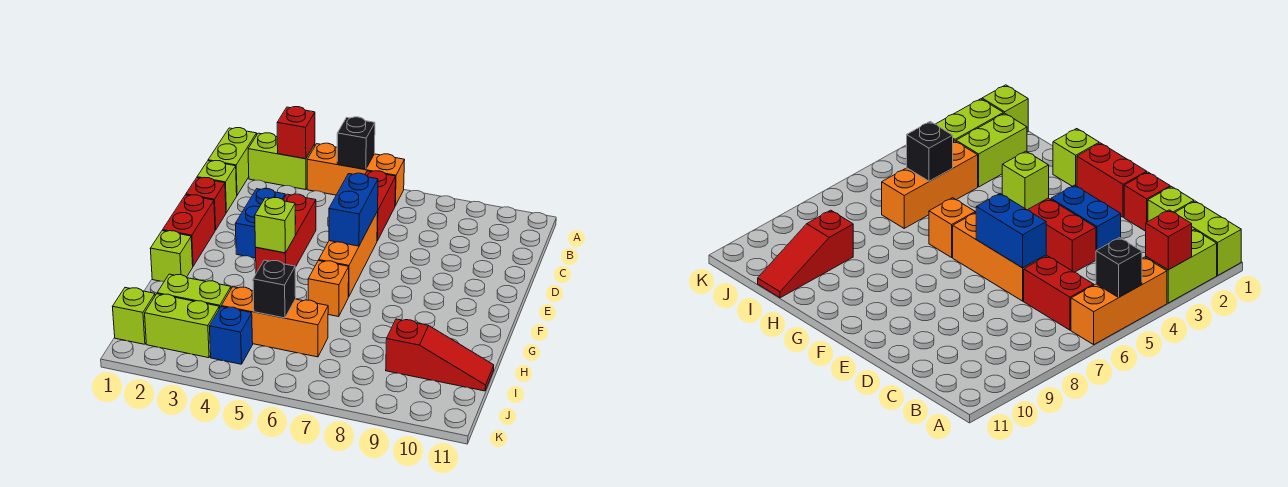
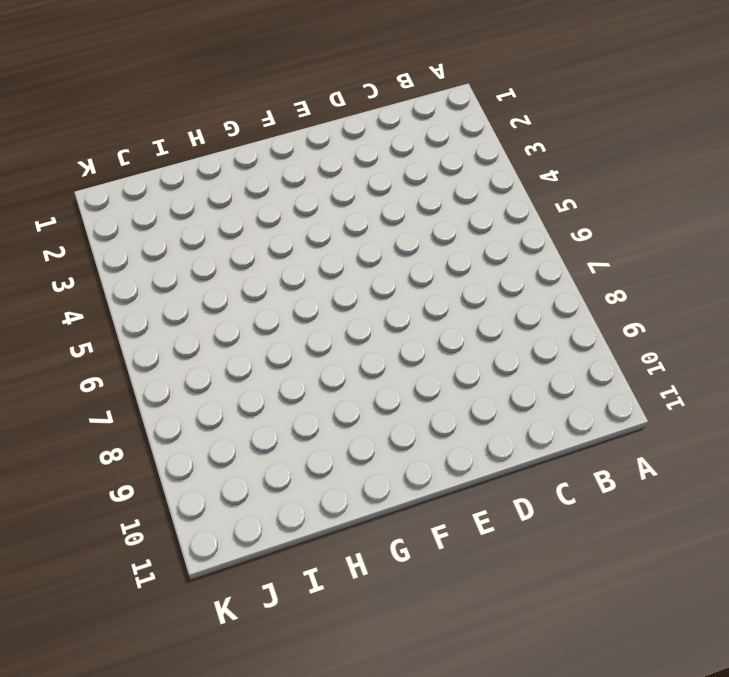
none -> lime brick A1:B1 level 1
none -> lime brick A2:A3 level 1
none -> orange brick A4:A6 level 1

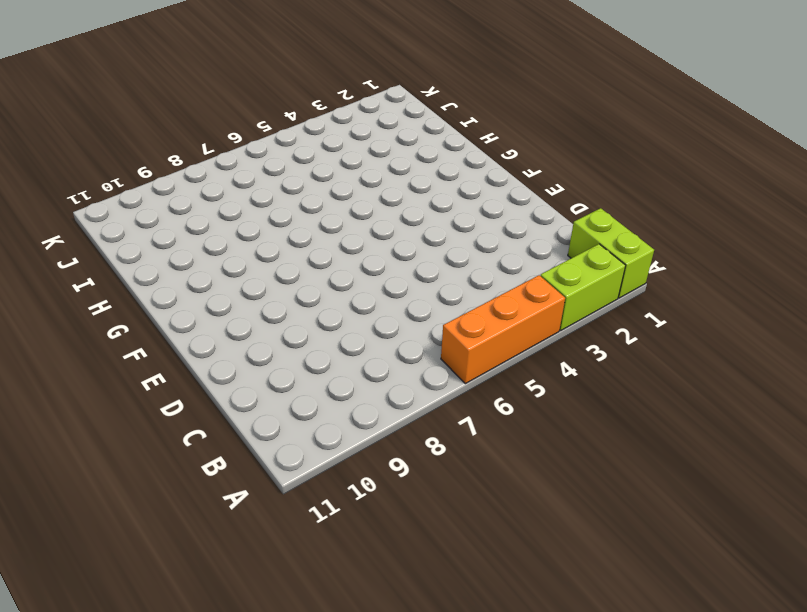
none -> red brick B6:C6 level 1
none -> lime brick C1 level 1
none -> red brick D1 level 1

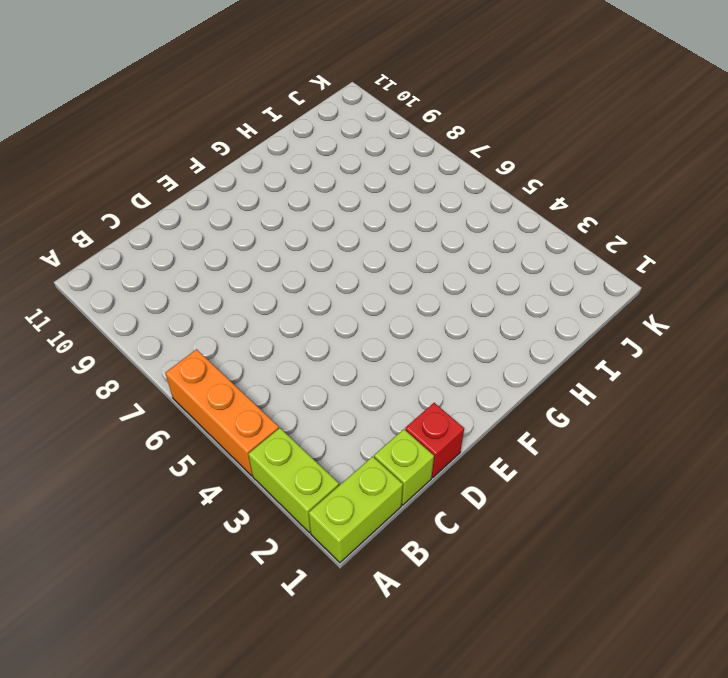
none -> red brick B6:C6 level 1
none -> blue brick D3:E3 level 1
none -> red brick D4:F4 level 1

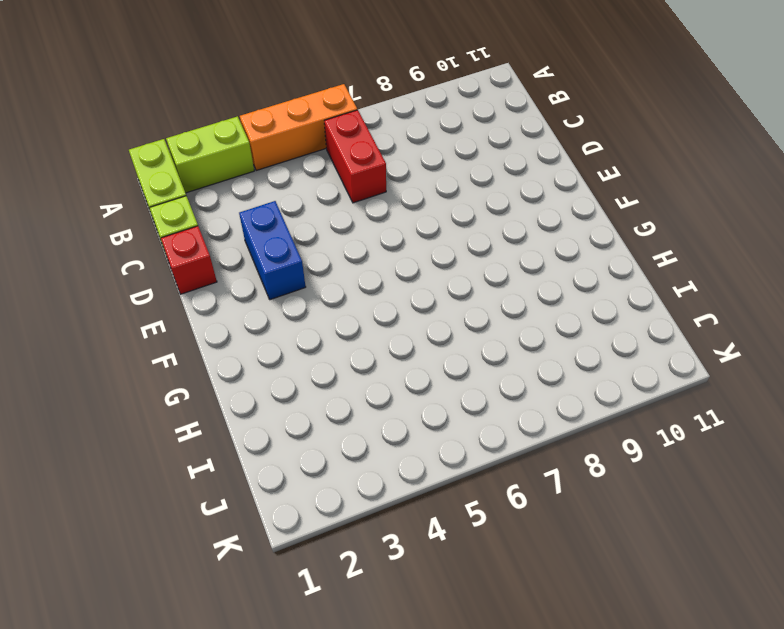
none -> red brick D4:F4 level 1
none -> orange brick D6:F6 level 1
none -> red brick E1:F1 level 1

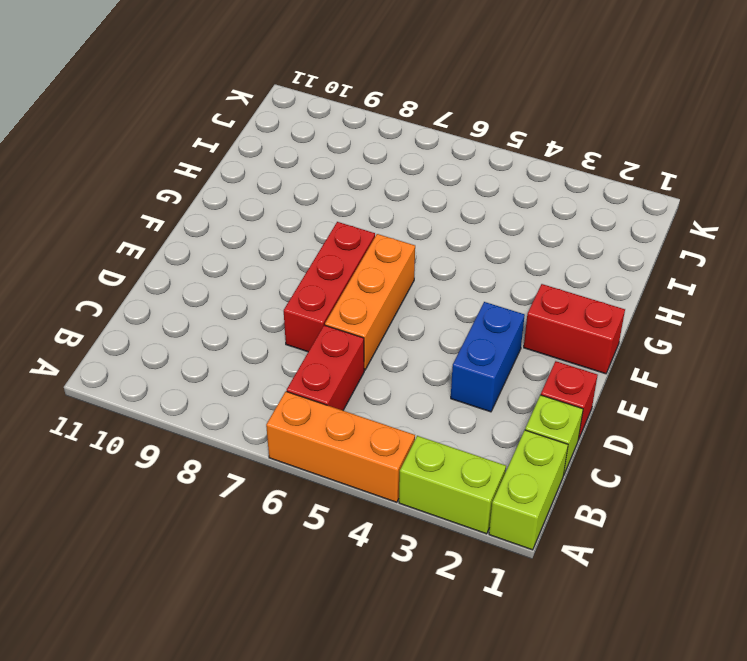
red brick D7:F7 level 1 -> red brick D4:F4 level 1
red brick F1:F2 level 1 -> red brick E1:F1 level 1
none -> lime brick G1 level 1
none -> orange brick G6 level 1
none -> lime brick I2:I3 level 1

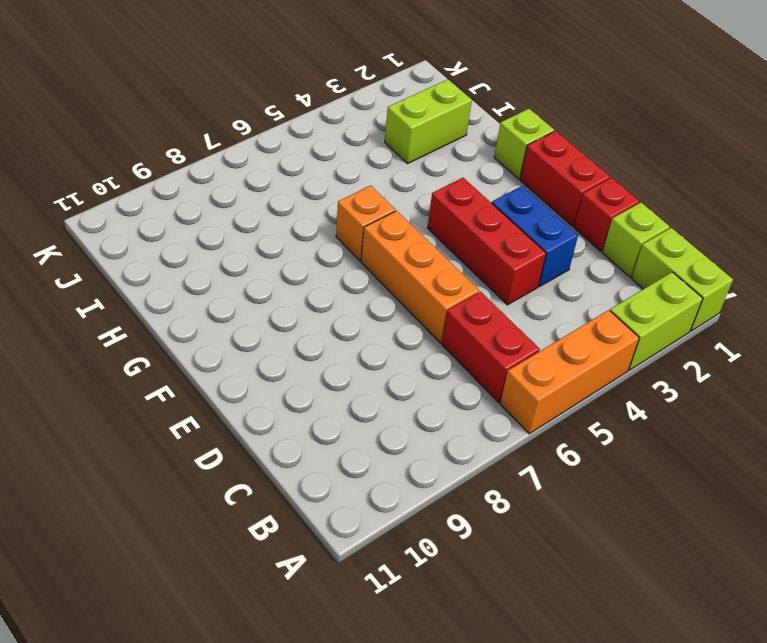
none -> orange brick I4:I6 level 1
none -> red slope I9:I11 level 1 top 9
none -> lime brick J1 level 1

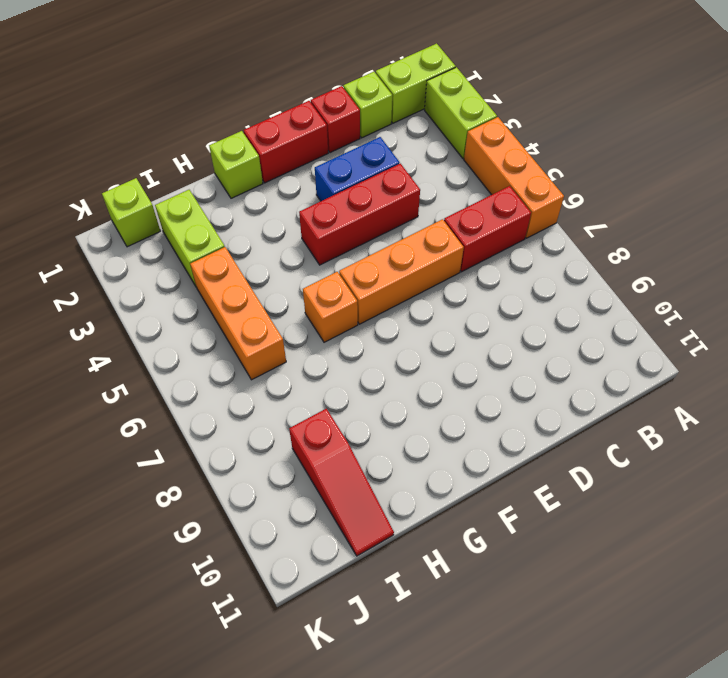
none -> lime brick J2:J3 level 1
none -> blue brick J4 level 1
none -> red brick A3 level 2

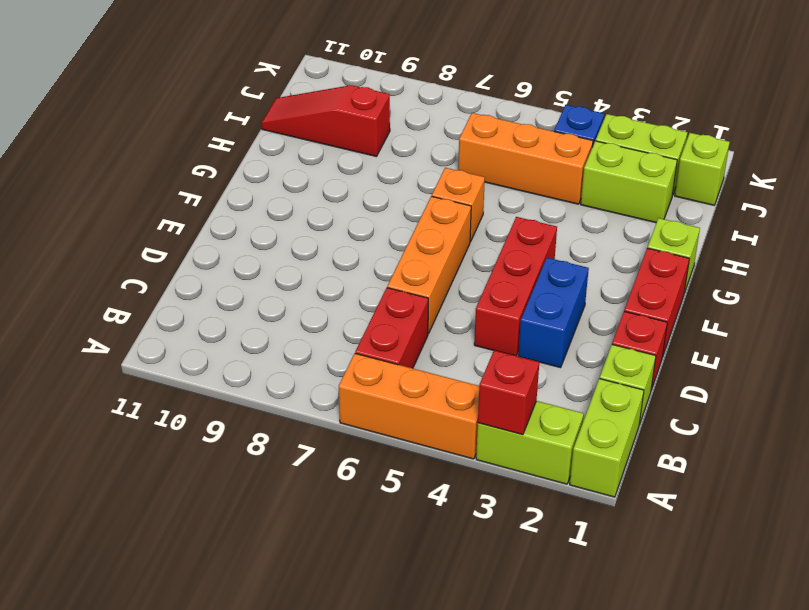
none -> black brick A5 level 2
none -> blue brick D6:E6 level 2
none -> lime brick F4 level 2

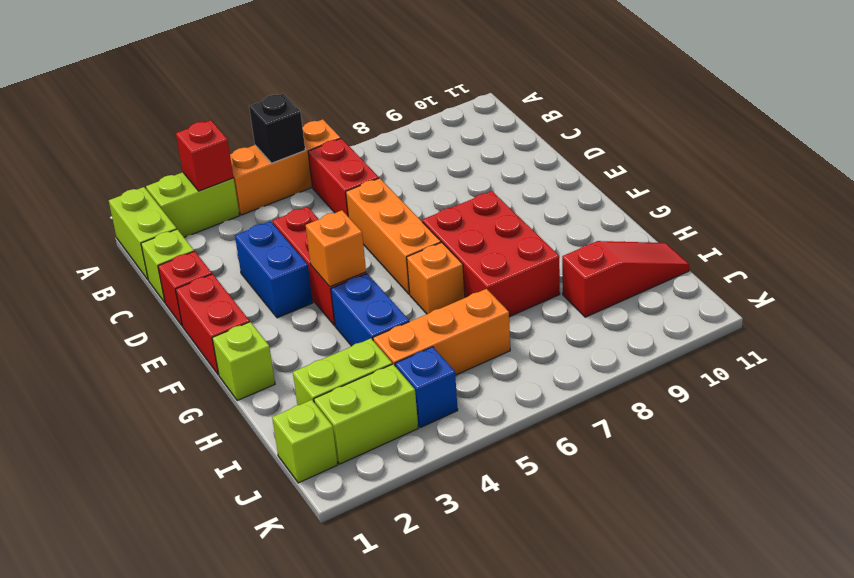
orange brick F4 level 2 -> lime brick F4 level 2
red brick F7:H8 level 1 -> none
blue brick G4:H4 level 1 -> blue brick D6:E6 level 2
none -> black brick I5 level 2

